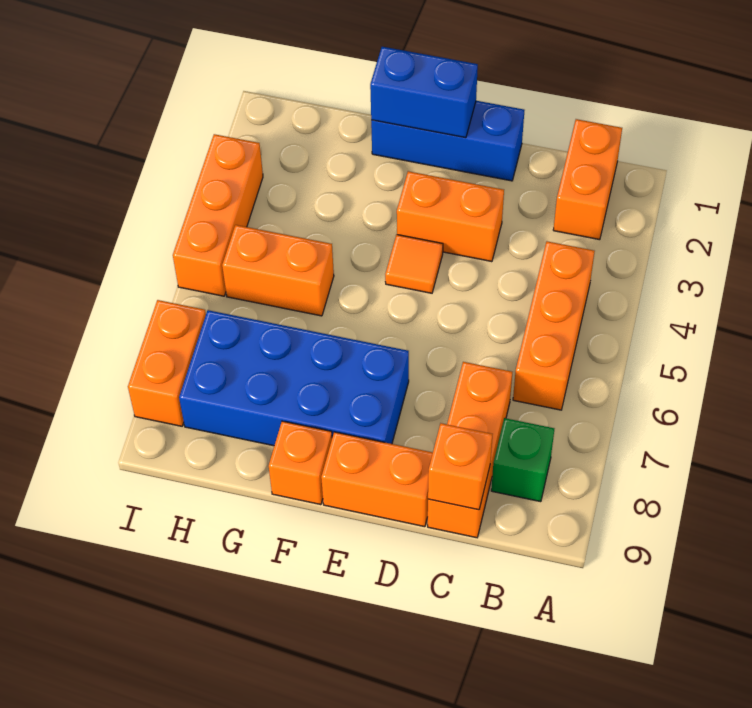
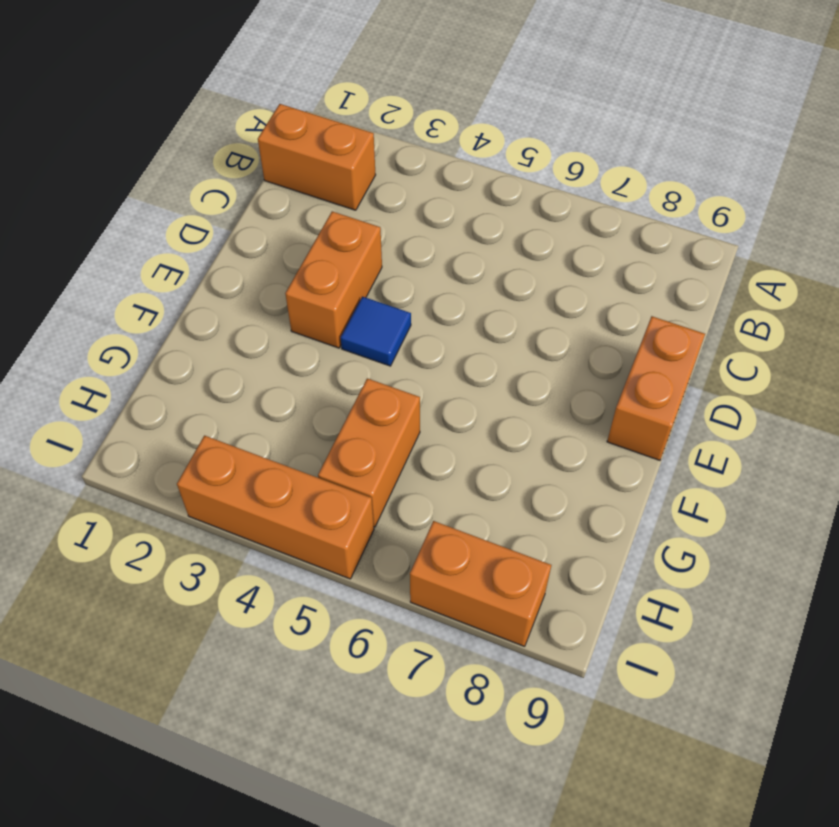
blue tile E4 level 1 -> orange tile E4 level 1
none -> orange brick B4:B6 level 1
none -> green brick B8 level 1
none -> orange brick C7:C9 level 1

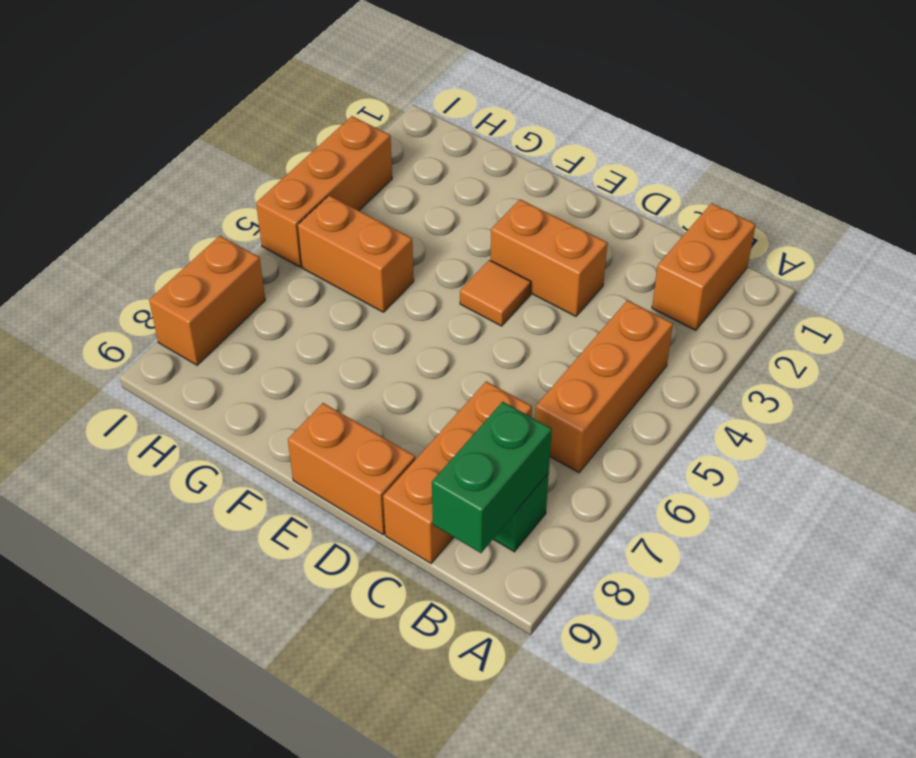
green brick B8:B9 level 2 -> none
none -> blue brick D1:F1 level 1
none -> blue brick E7:H8 level 1
none -> orange brick F9 level 1

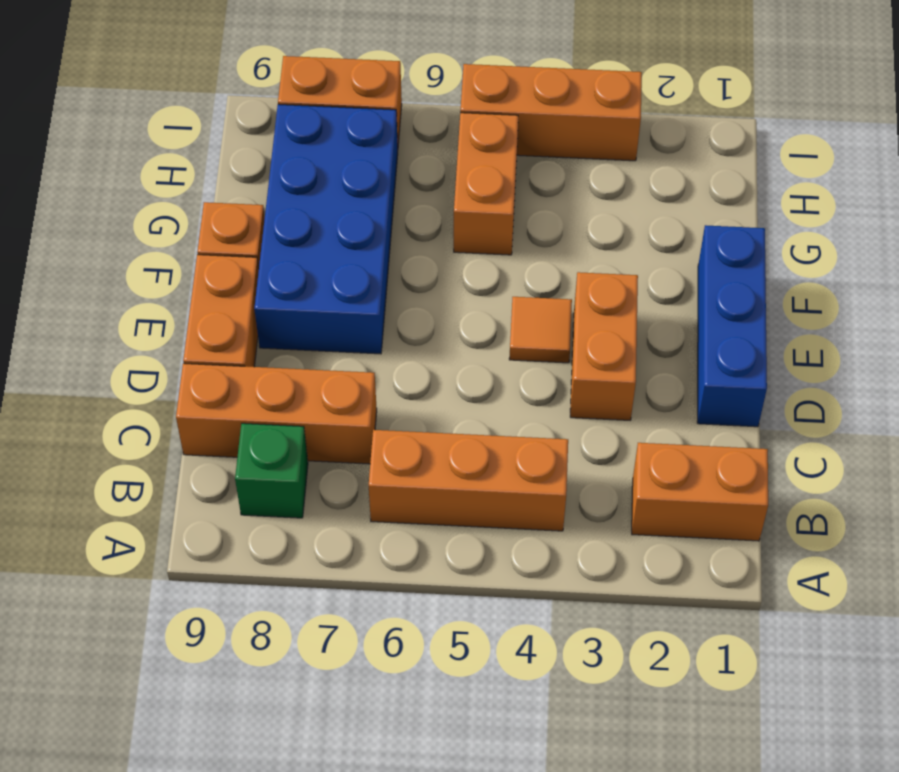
none -> orange brick C9 level 2
none -> blue brick E1:F1 level 2

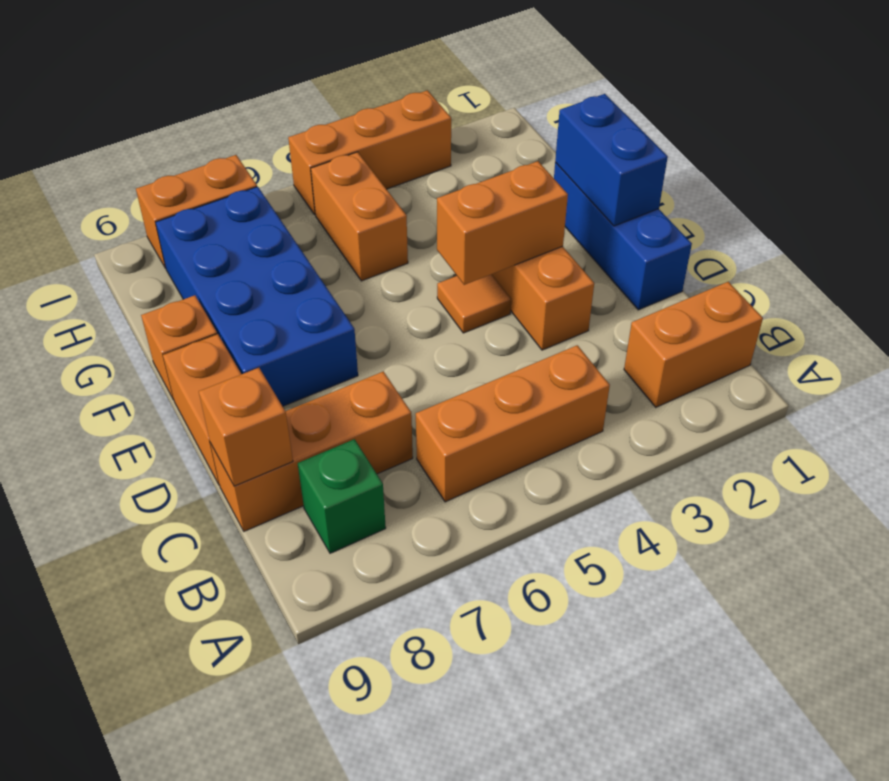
orange brick E3:E4 level 2 -> none

